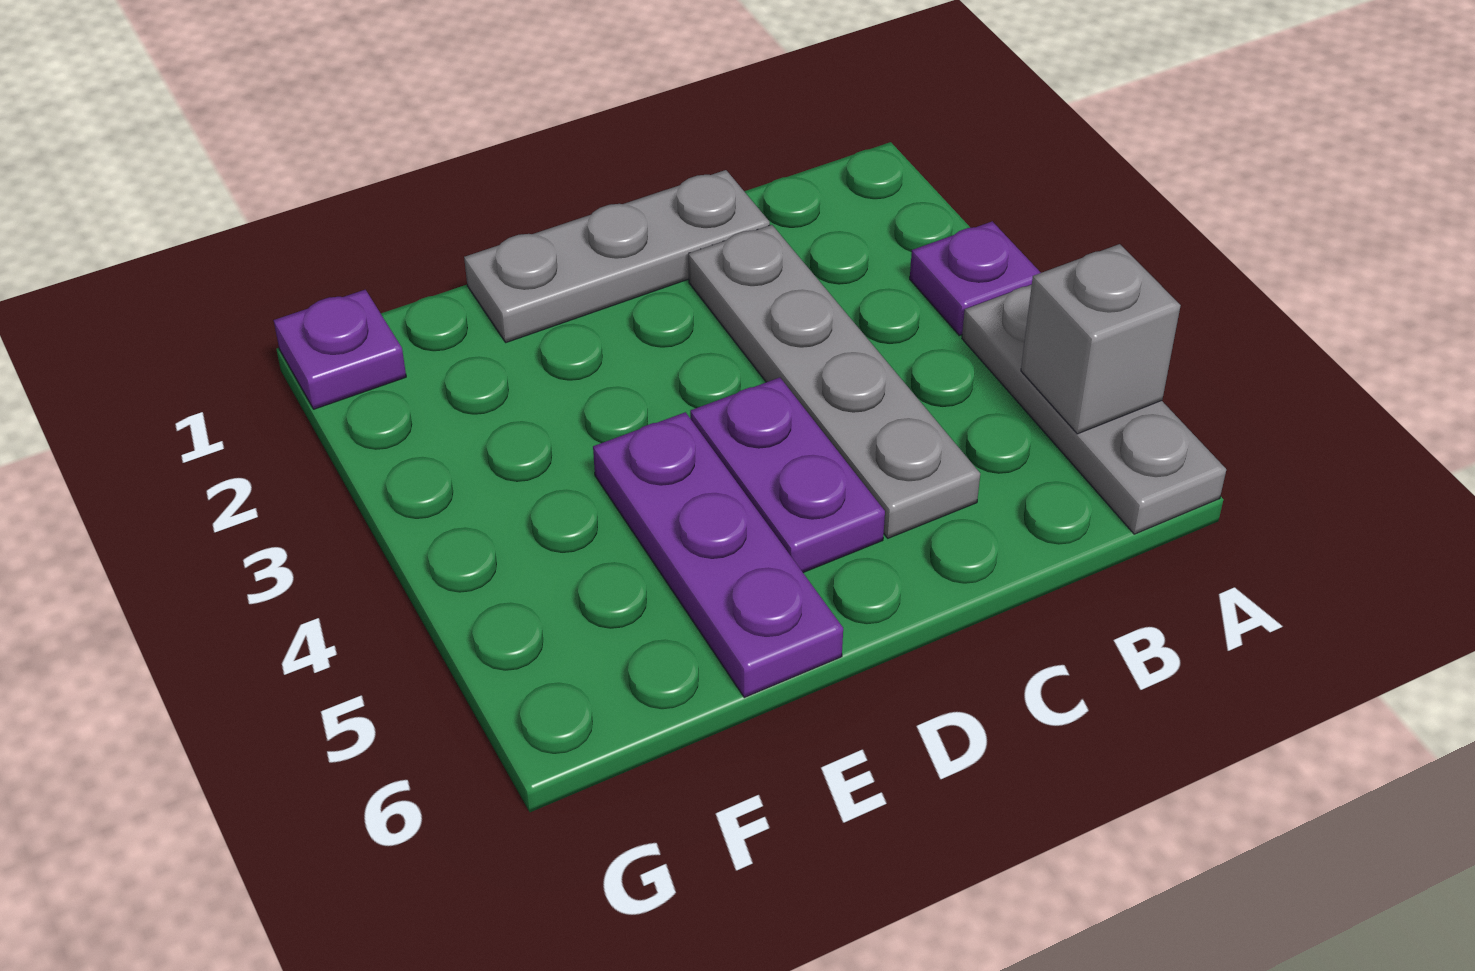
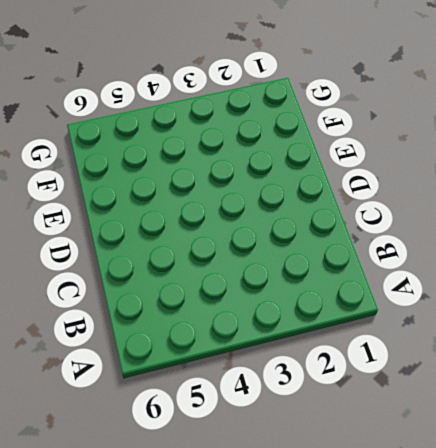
none -> purple plate A3 level 1
none -> grey plate A4:A6 level 1

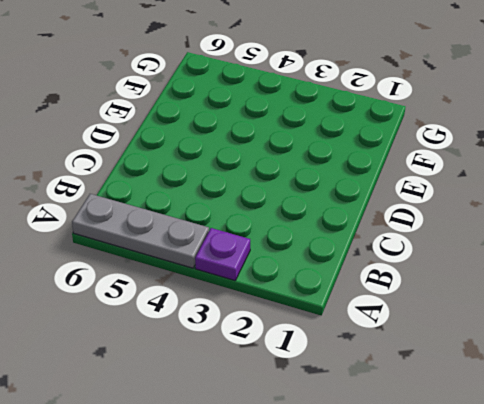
none -> grey plate C1:E1 level 1
none -> grey plate C2:C5 level 1

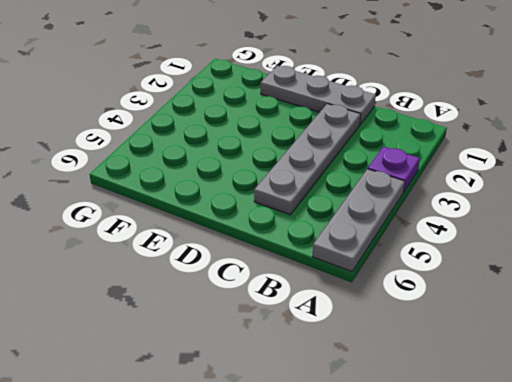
none -> purple plate D4:D5 level 1
none -> purple plate E4:E6 level 1

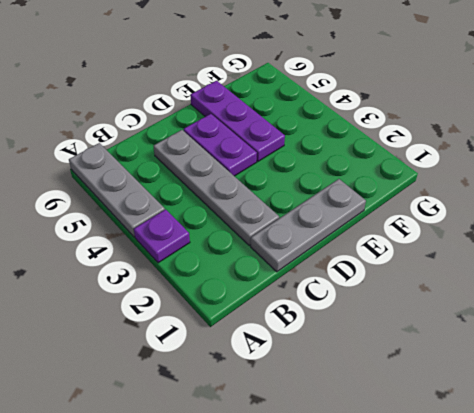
none -> purple plate G1 level 1
none -> grey brick A5 level 2

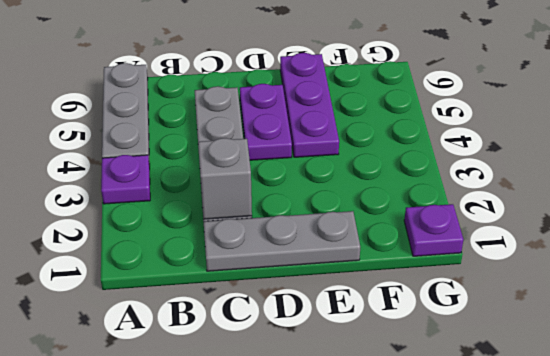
grey brick C2 level 2 -> grey brick A5 level 2

